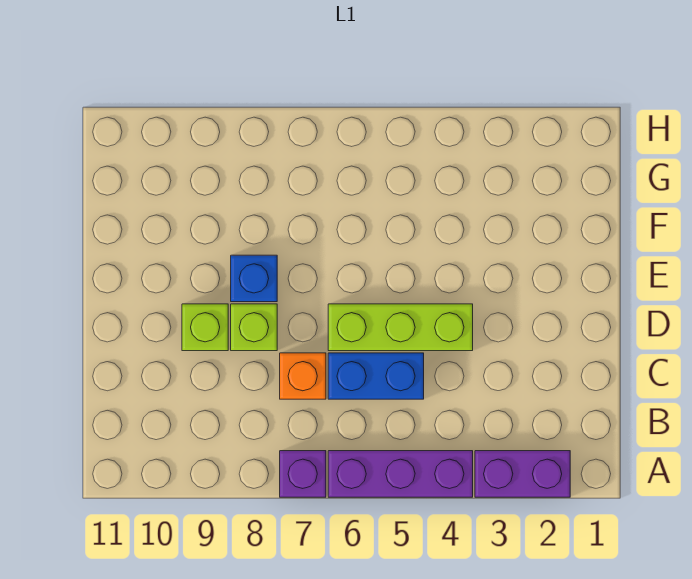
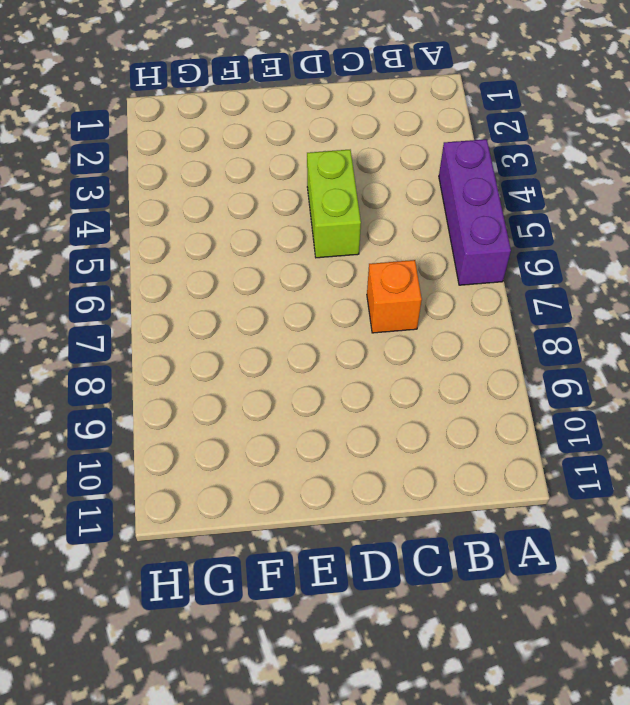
lime brick D4:D5 level 1 -> lime brick D4:D6 level 1
none -> purple brick A2:A3 level 1
none -> purple brick A7 level 1

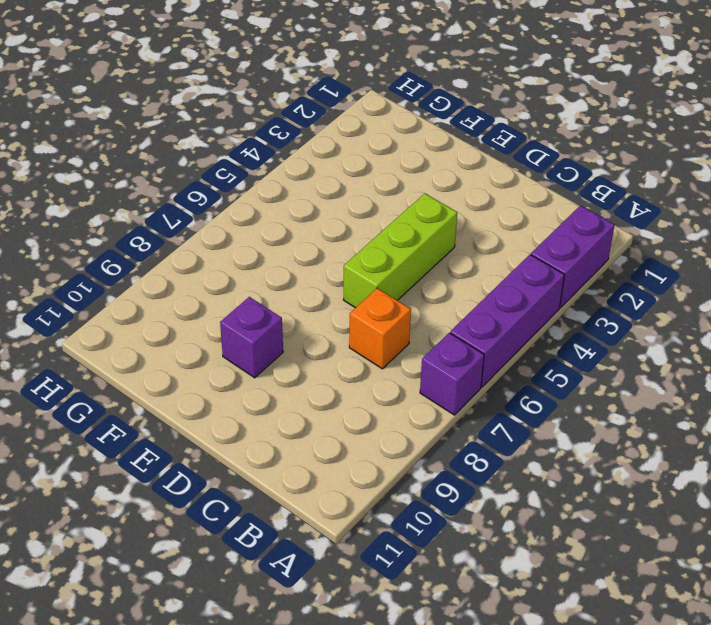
purple brick E9 level 1 -> none
none -> blue brick C5:C6 level 1
none -> lime brick D8 level 1

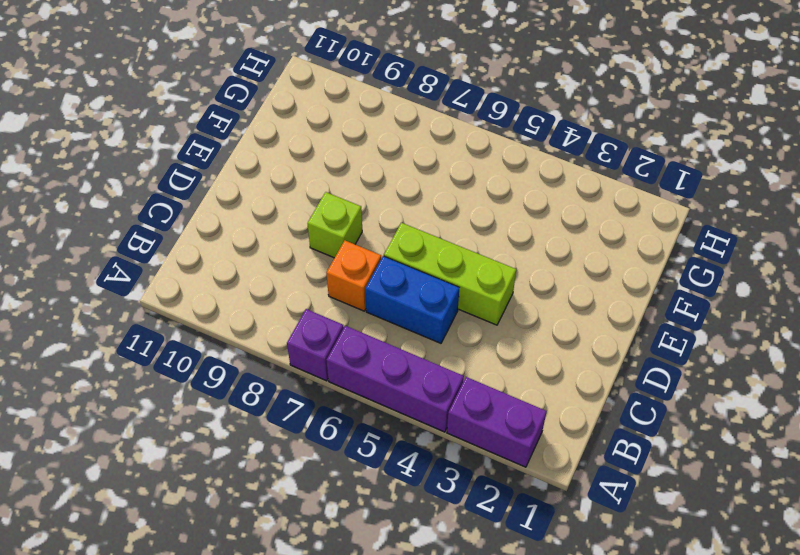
none -> lime brick D9 level 1
none -> blue brick E8 level 1

